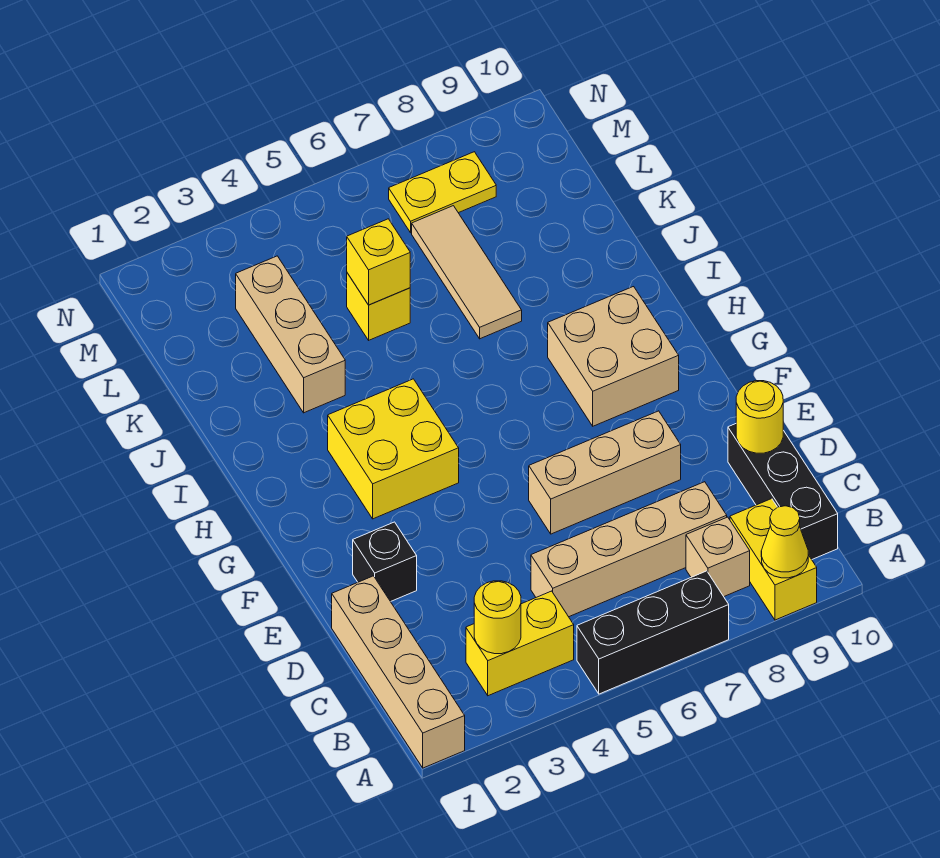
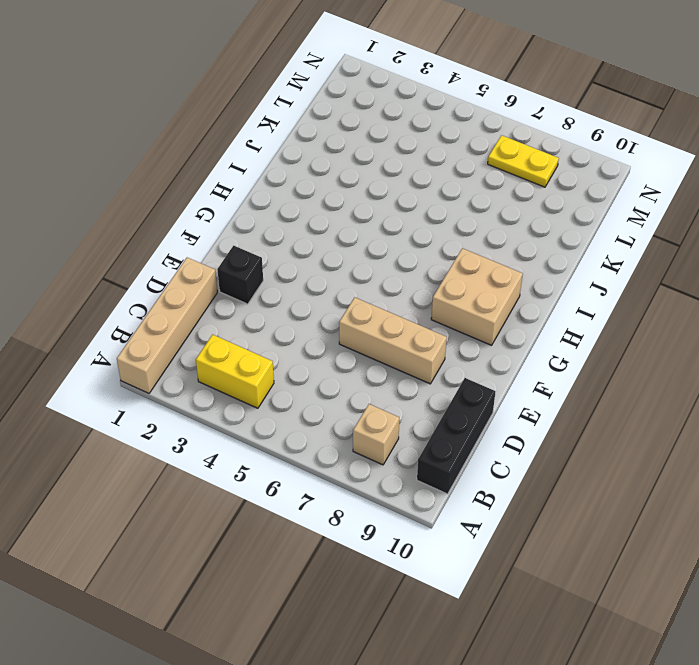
none -> black brick A5:A7 level 1
none -> yellow brick A9:B9 level 1
none -> tan brick C5:C8 level 1

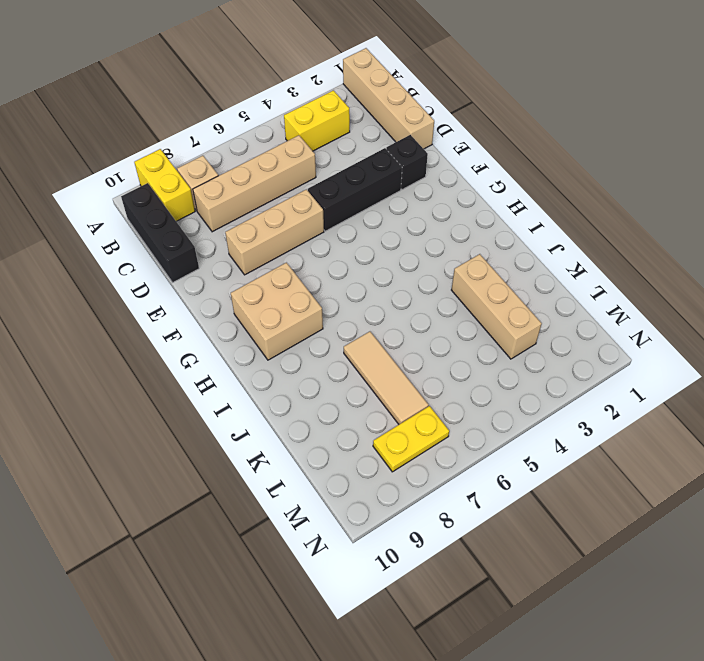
black brick E3:E5 level 1 -> black brick A5:A7 level 1
none -> yellow brick G3:H4 level 1
none -> yellow brick K5 level 1
none -> yellow cone A9 level 2

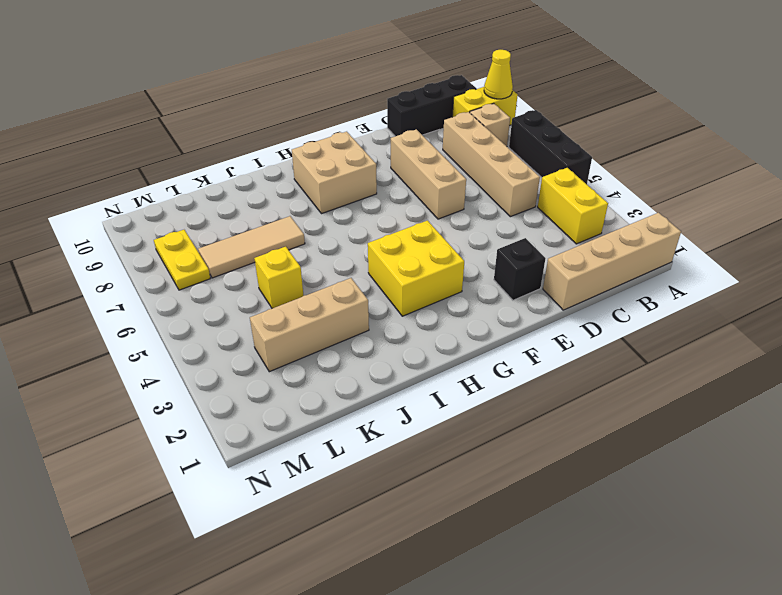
none -> yellow round brick B3 level 2
none -> yellow round brick D10 level 2
none -> yellow brick K5 level 2

